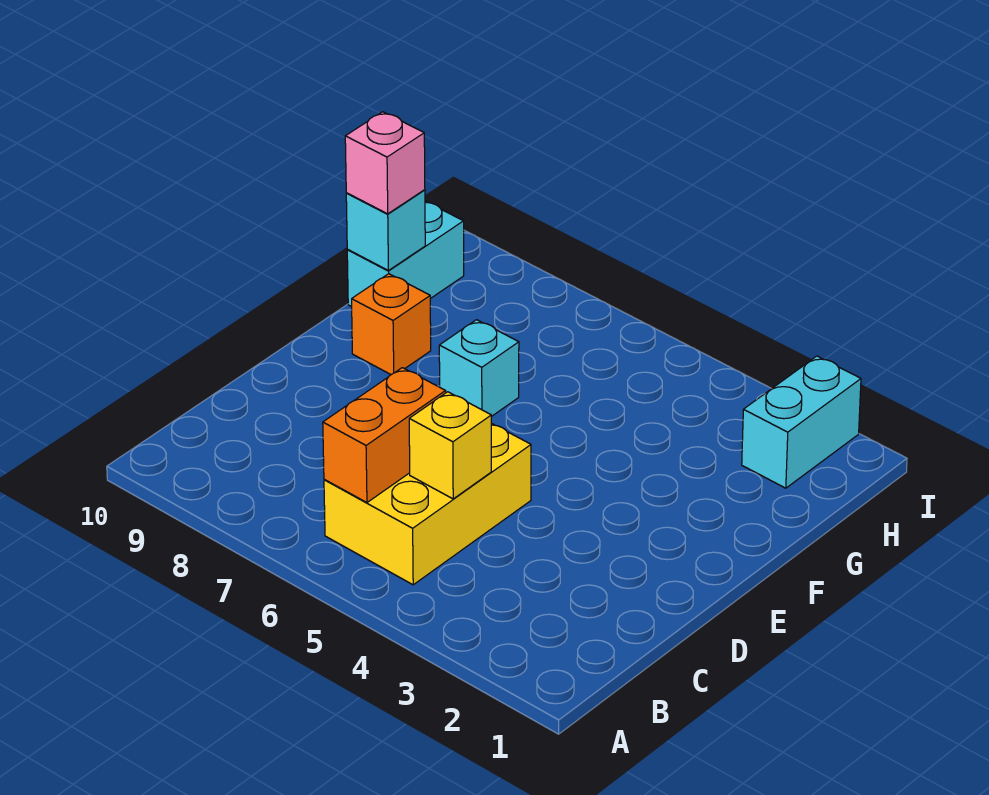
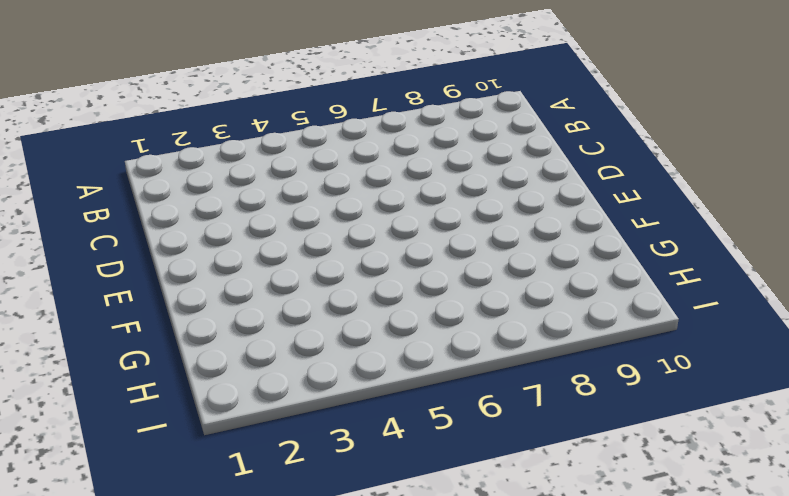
none -> yellow brick B5:D6 level 1
none -> cyan brick F7 level 1

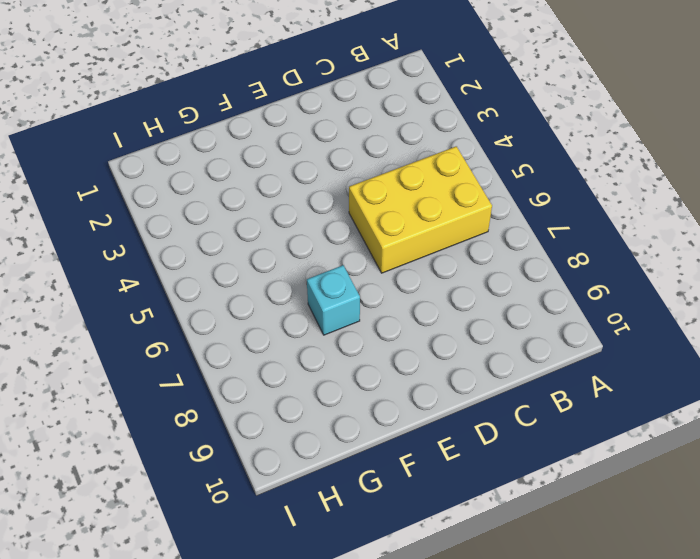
none -> orange brick F9 level 1
none -> cyan brick G10:H10 level 1

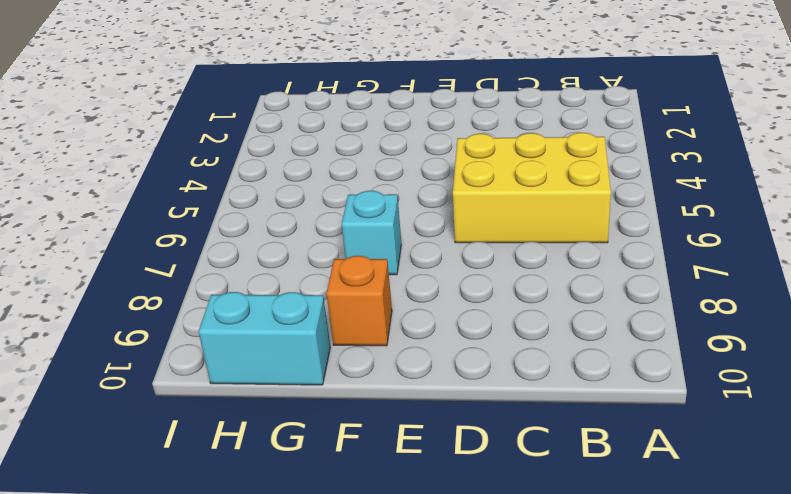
none -> cyan brick H2:I2 level 1
none -> orange brick B6:C6 level 2

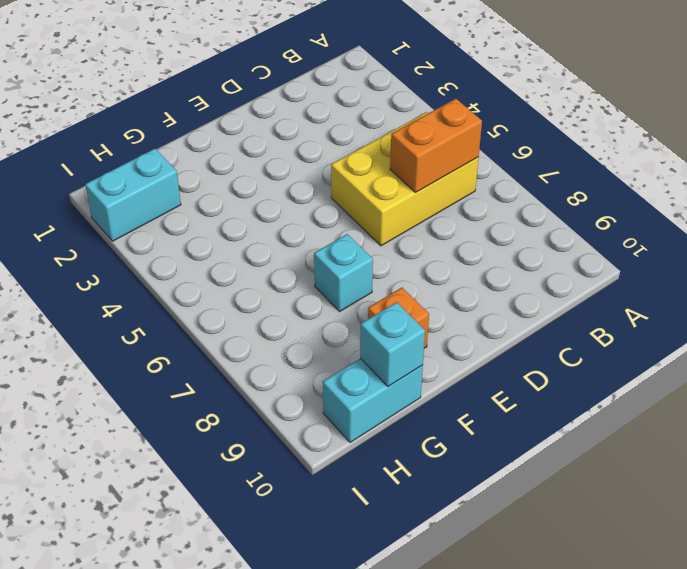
none -> yellow brick C5 level 2
none -> pink brick G10 level 3

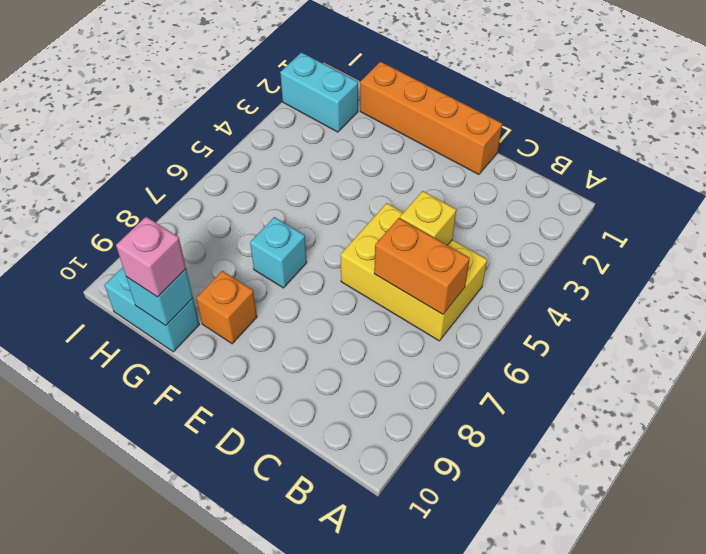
orange brick D1:G1 level 1 -> none

